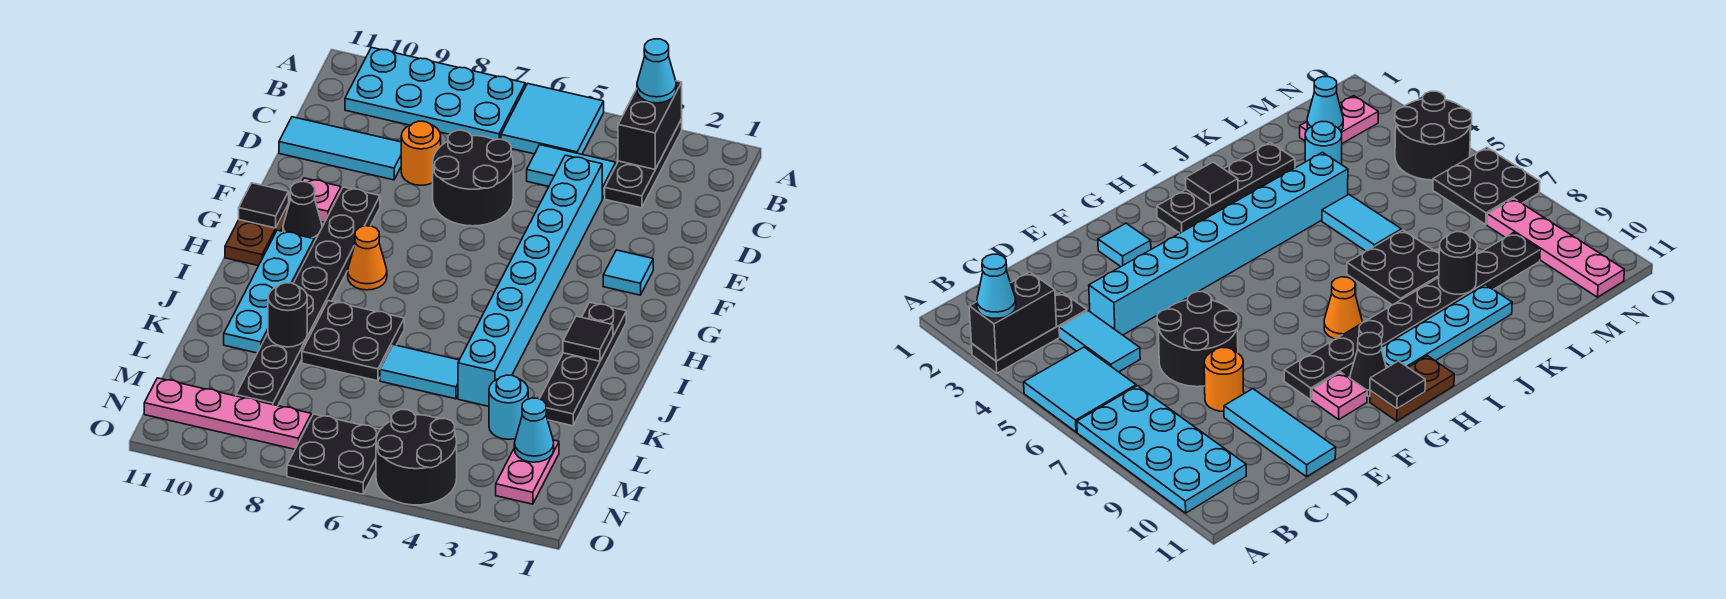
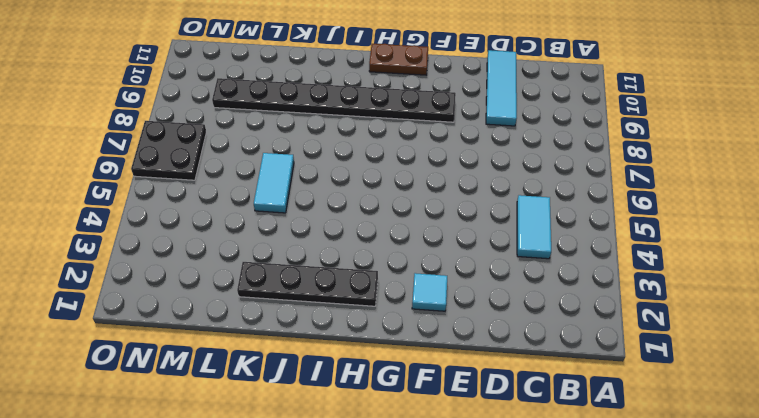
none -> black plate A3:C3 level 1
none -> cyan tile A5:B6 level 1
none -> cyan plate A7:B10 level 1

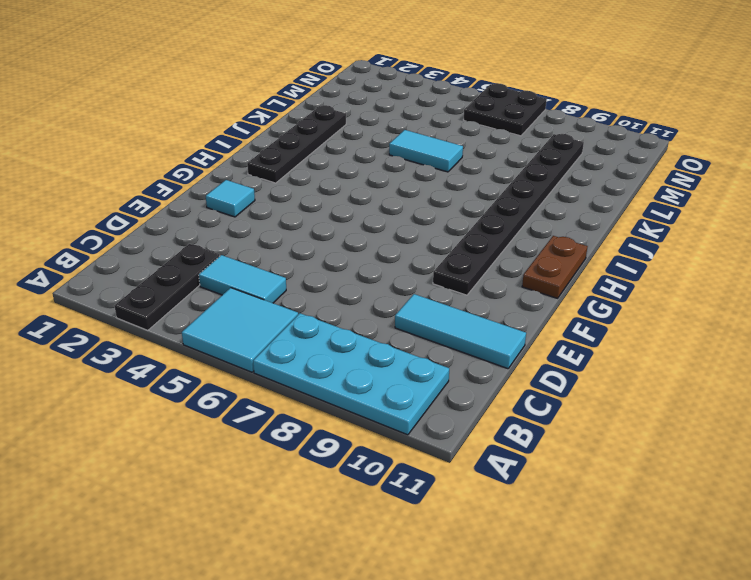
none -> cyan brick D4:K4 level 1
none -> black round brick D6:E7 level 1
none -> orange round brick D8 level 1

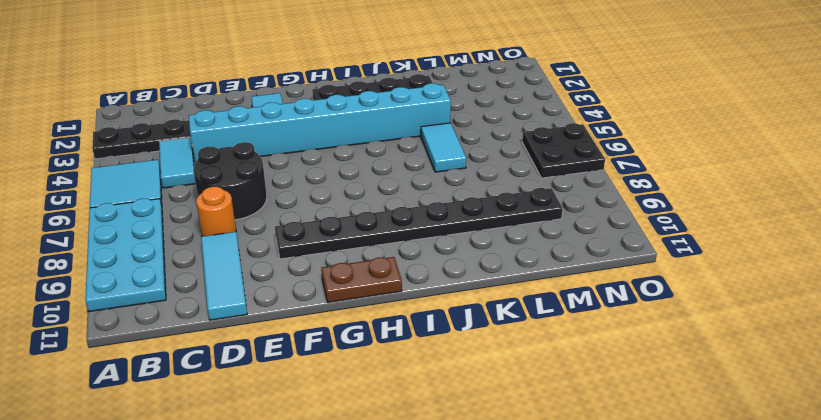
none -> pink plate F10 level 1
none -> black cone G10 level 1
none -> orange cone H8 level 1

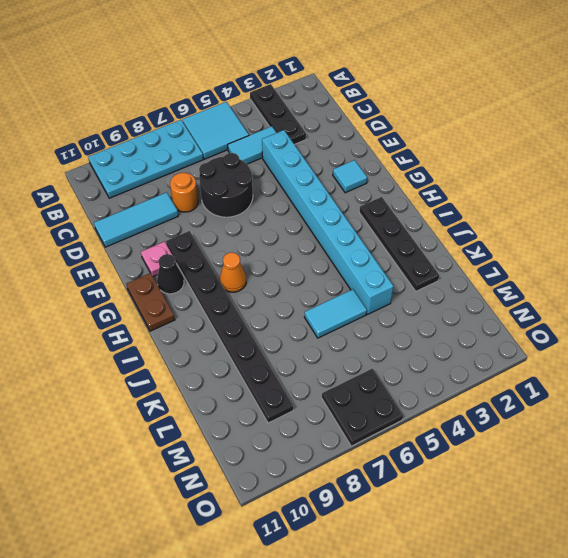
none -> cyan plate H10:K10 level 1
none -> black plate J7:K8 level 1
none -> cyan round brick L3 level 1

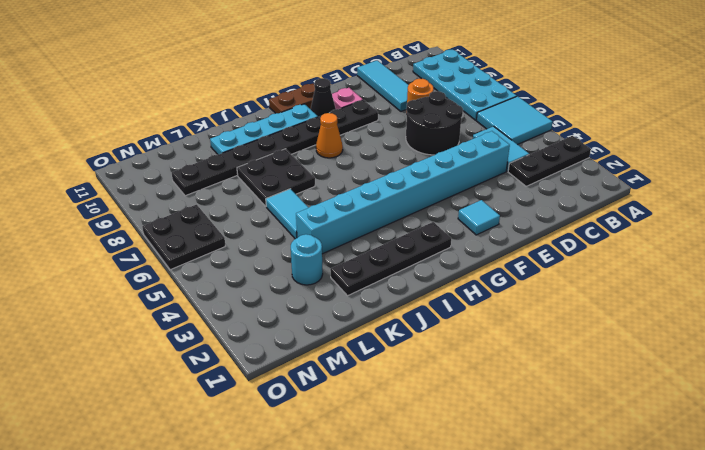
none -> pink plate M2:N2 level 1
none -> black round brick N4:O5 level 1
none -> pink plate N8:N11 level 1

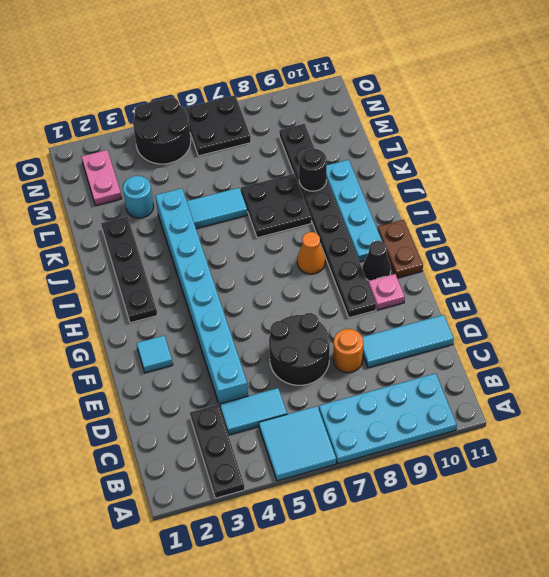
none -> pink plate N8:N11 level 1
none -> black brick A3:B3 level 2
none -> black tile G11 level 2

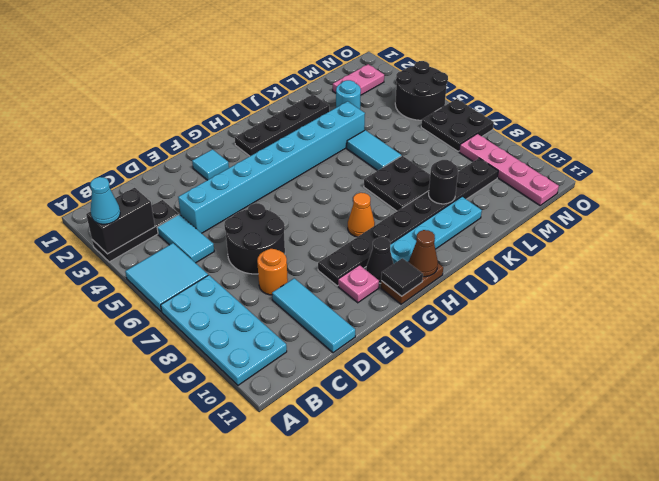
brown cone H11 level 2 -> none
none -> black tile I2 level 2
none -> cyan cone M2 level 2

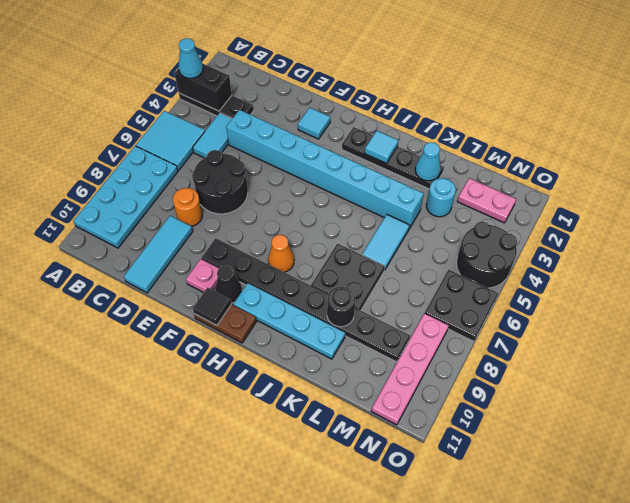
cyan tile I2 level 2 -> black tile I2 level 2
cyan cone K2 level 2 -> cyan cone M2 level 2

